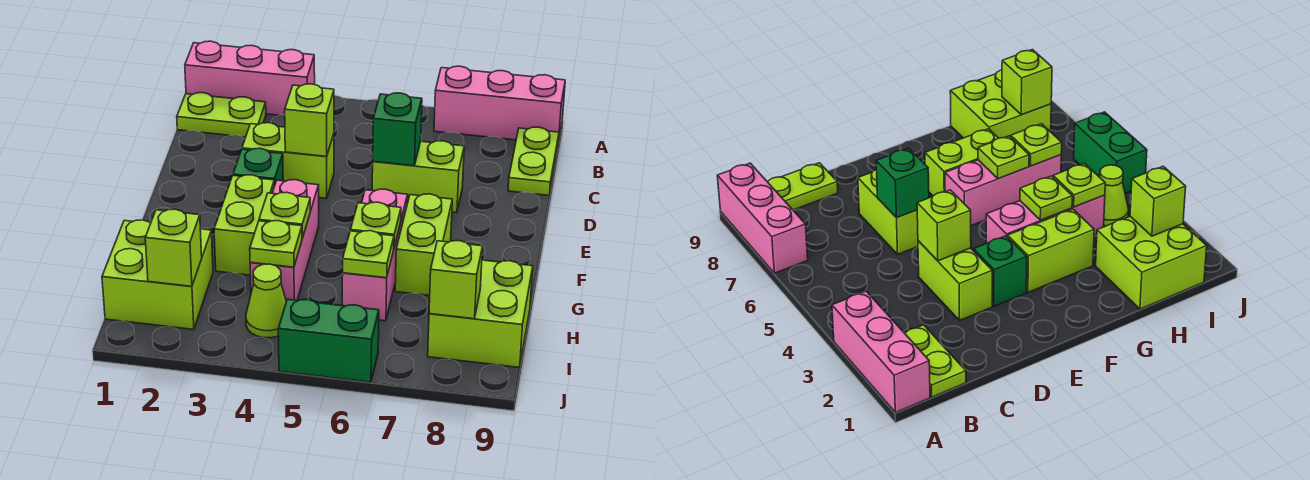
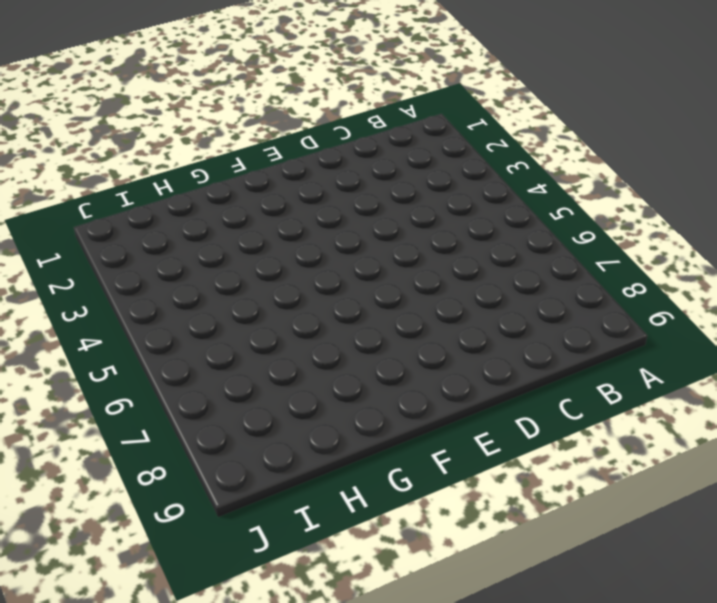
none -> pink brick A1:A3 level 1
none -> pink brick A7:A9 level 1
none -> lime plate B1:B2 level 1

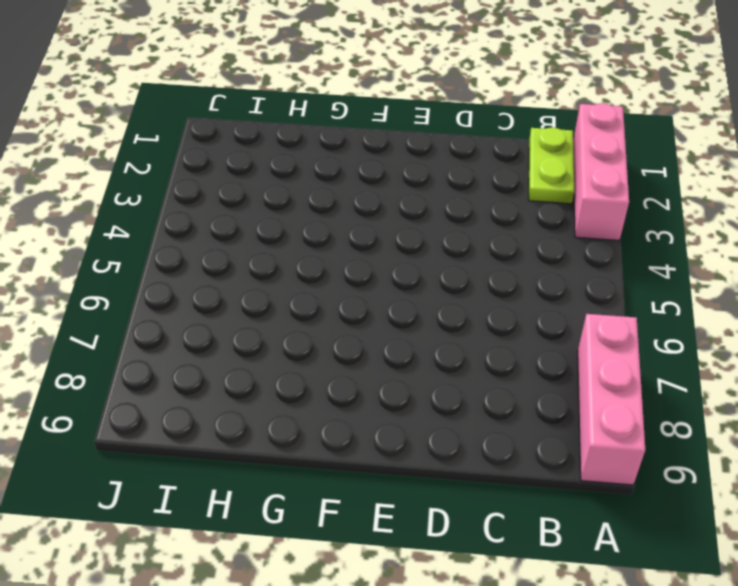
none -> lime plate B9:C9 level 1
none -> lime brick D3:D4 level 1
none -> lime brick D6:D7 level 1

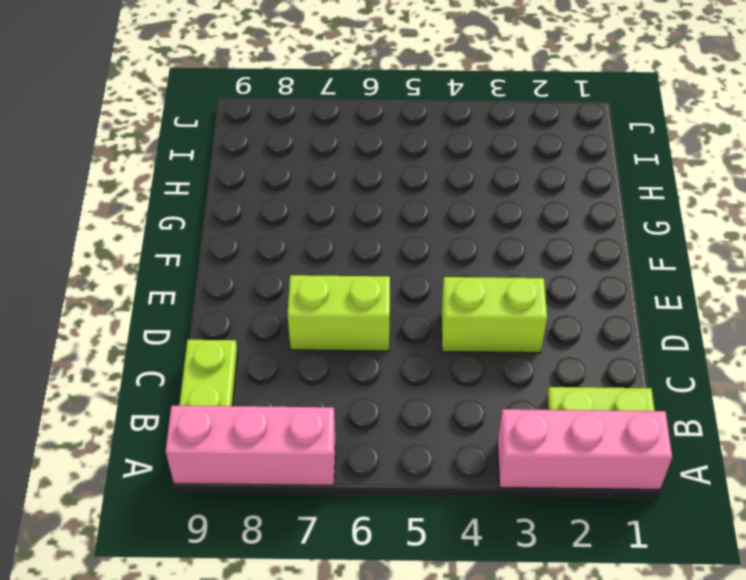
none -> green brick E3 level 1
none -> lime brick F3:G3 level 1
none -> pink brick F4:H4 level 1

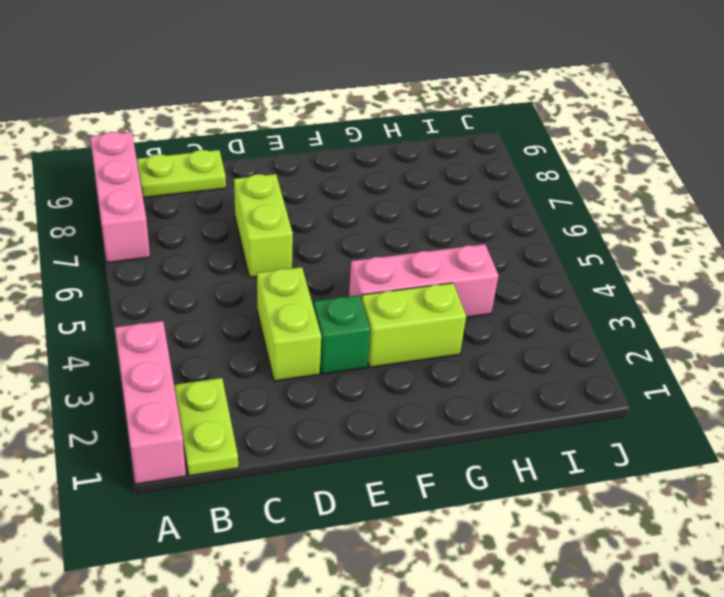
none -> pink brick F6:H6 level 1
none -> lime brick F7:G7 level 1
none -> lime brick H1:I2 level 1

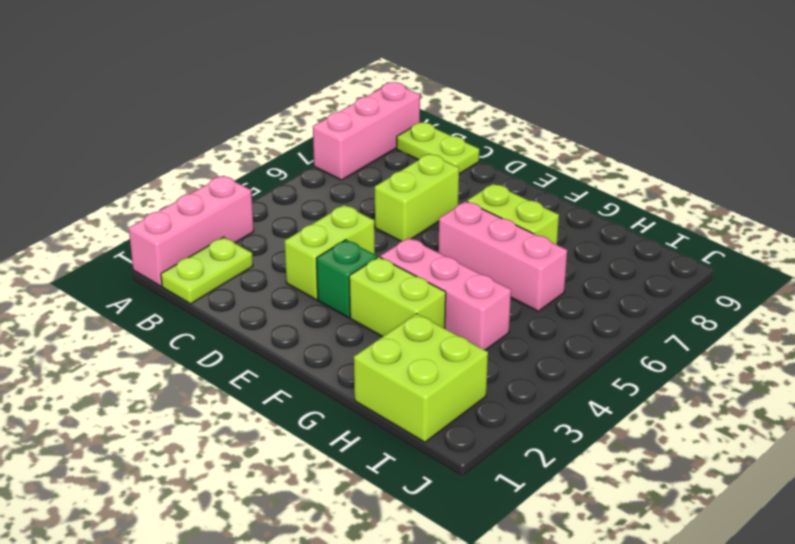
none -> lime brick H8:I9 level 1
none -> lime cone I4 level 1
none -> green brick J5:J6 level 1

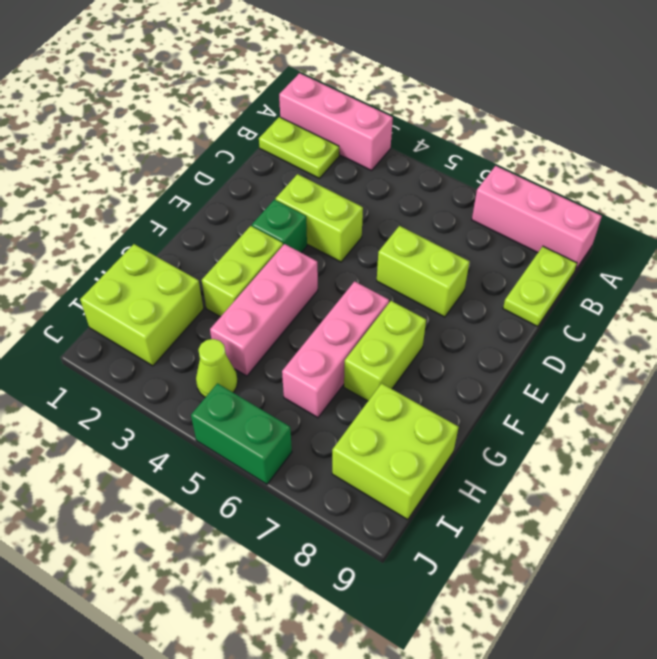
none -> lime brick D4 level 2
none -> green brick D6 level 2
none -> lime plate G4 level 2

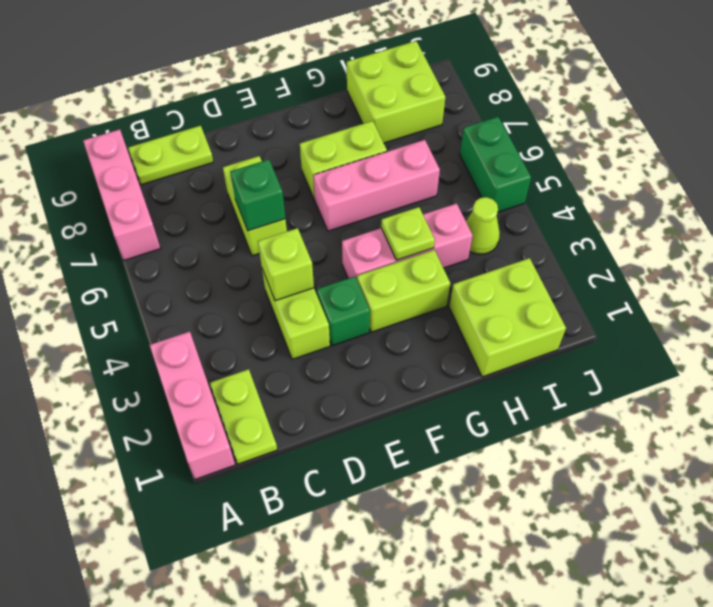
none -> lime plate G6 level 2
none -> lime plate H4 level 2
none -> lime plate H6 level 2

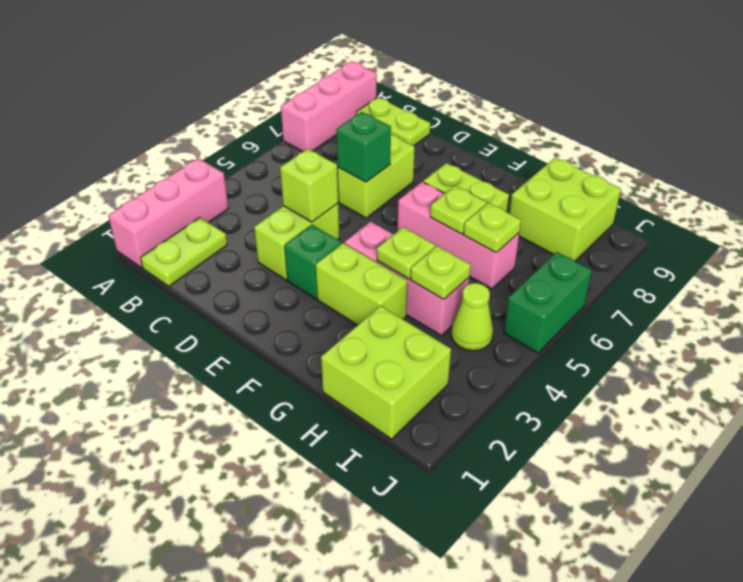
none -> lime brick I2 level 2
none -> lime brick I8 level 2

